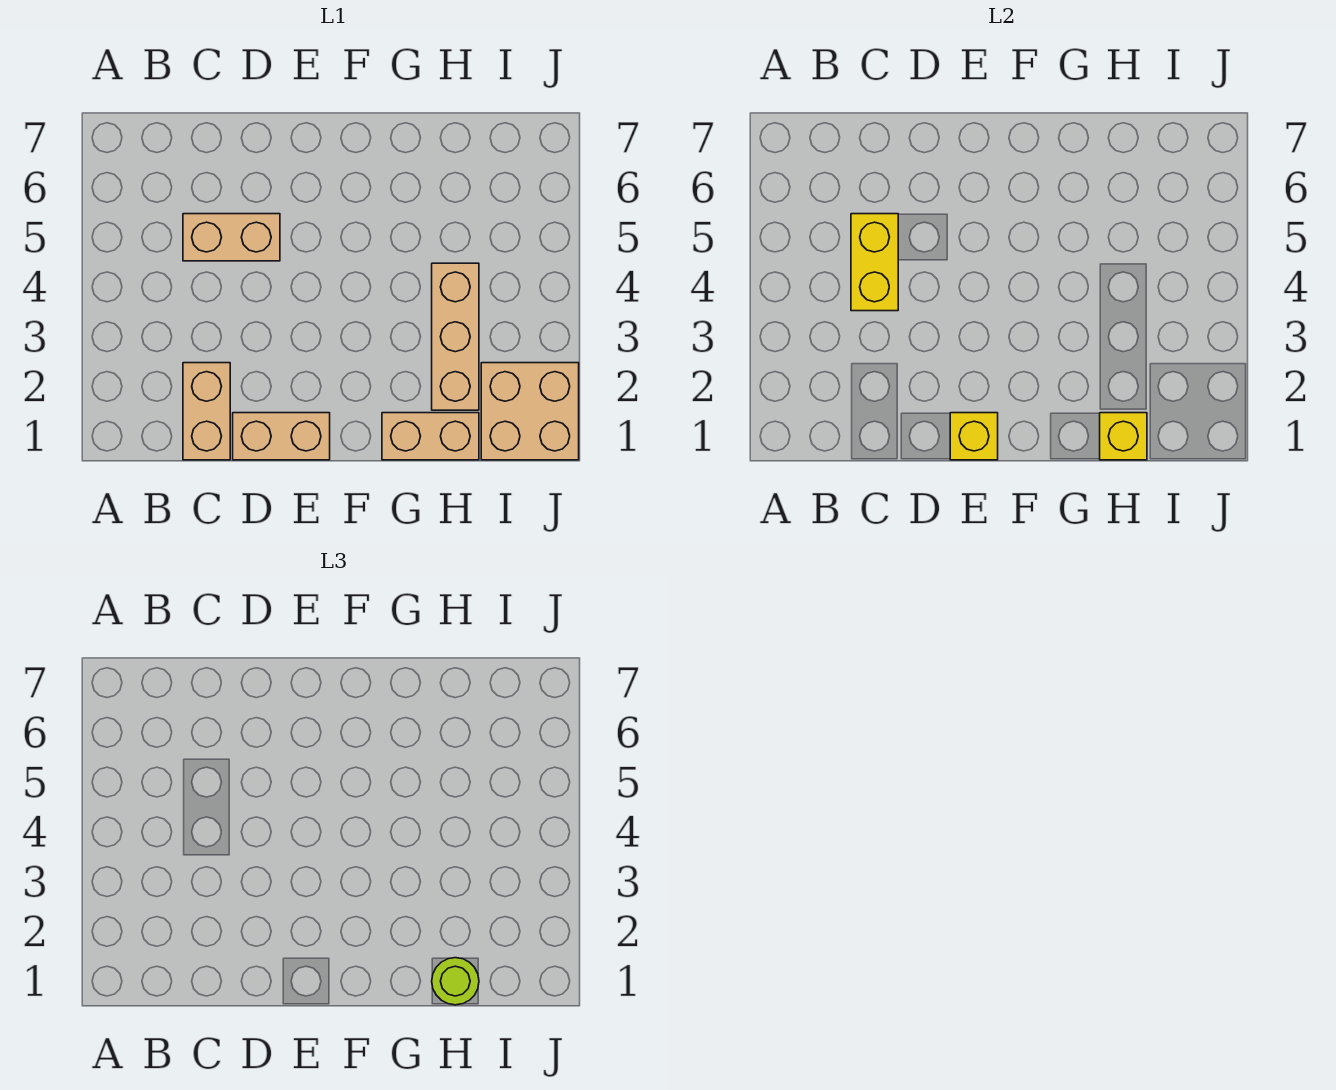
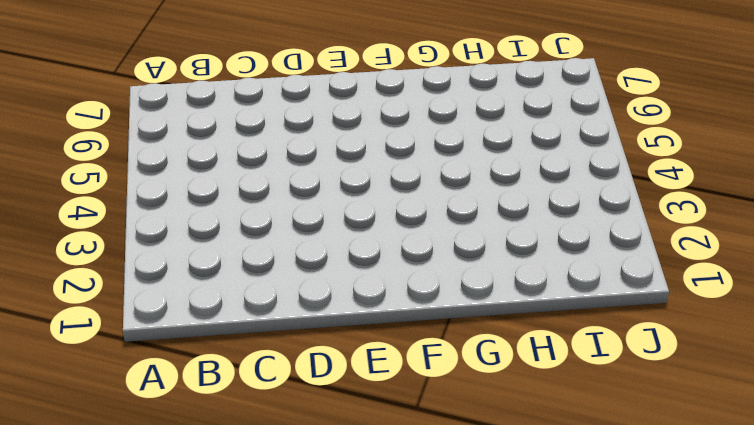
none -> tan brick C1:C2 level 1
none -> tan brick C5:D5 level 1

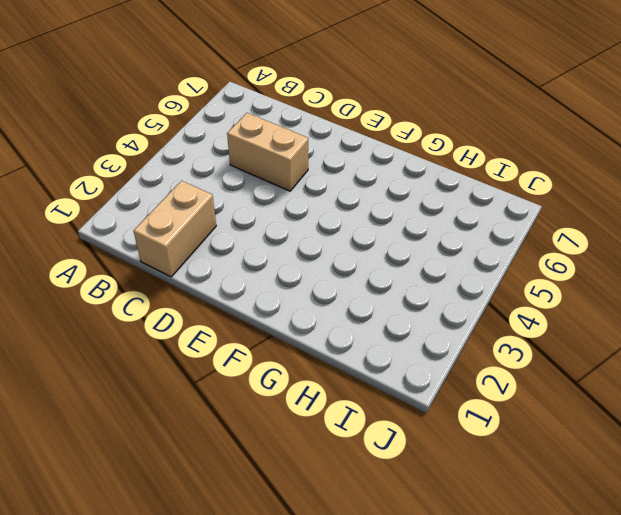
none -> tan brick D1:E1 level 1
none -> tan brick G1:H1 level 1

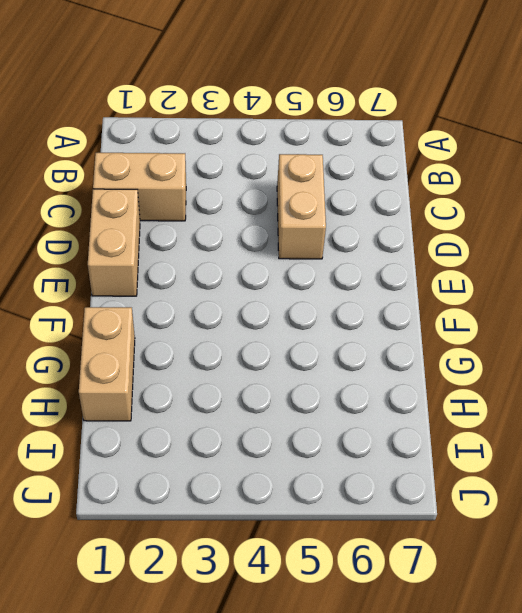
none -> tan brick H2:H4 level 1
none -> tan brick I1:J2 level 1

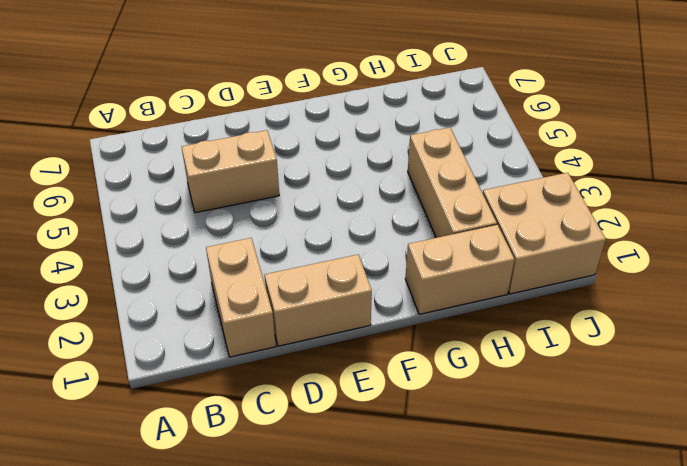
none -> yellow brick C4:C5 level 2
none -> yellow brick E1 level 2

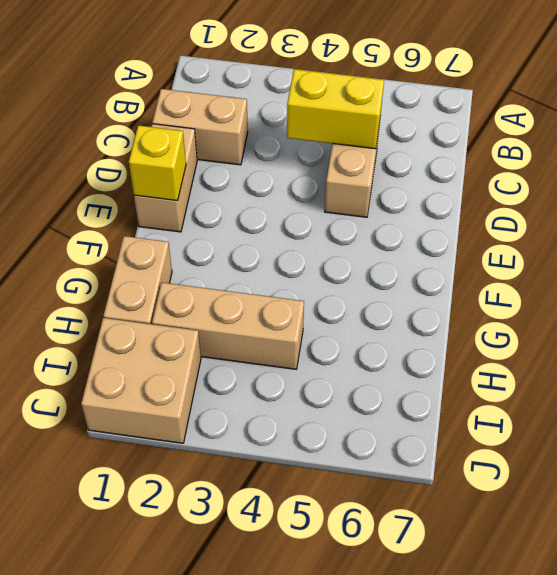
none -> yellow brick H1 level 2
none -> lime round brick H1 level 3

